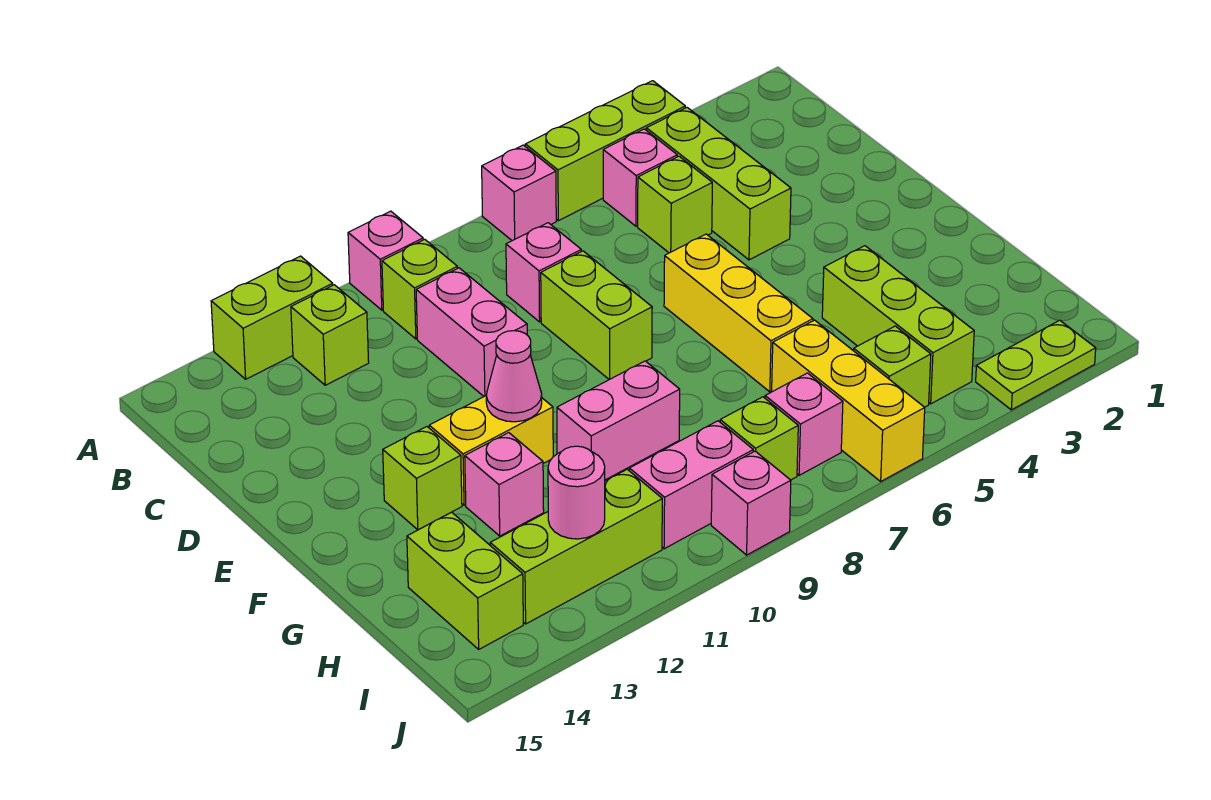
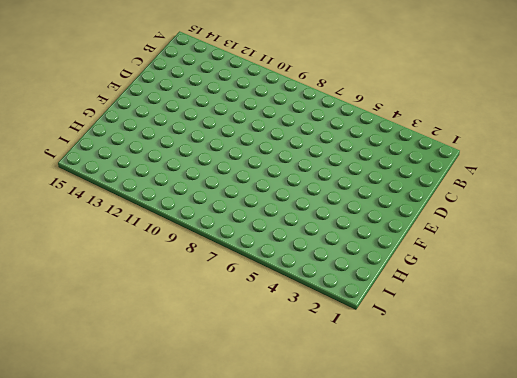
none -> lime brick A4:A6 level 1
none -> pink brick A7 level 1
none -> pink brick A10 level 1

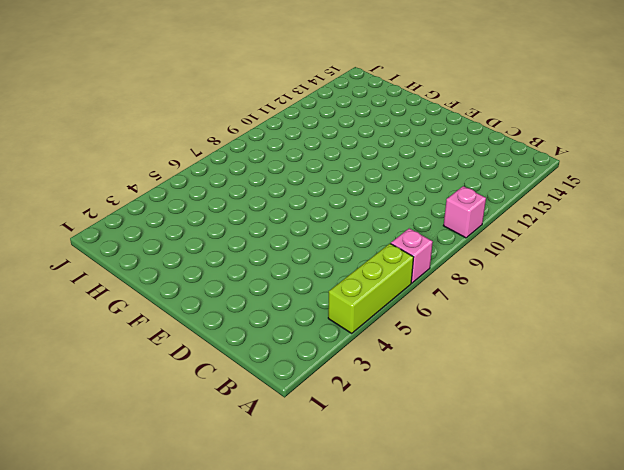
none -> lime brick A12:A13 level 1
none -> lime brick B4:D4 level 1
none -> pink brick B5 level 1

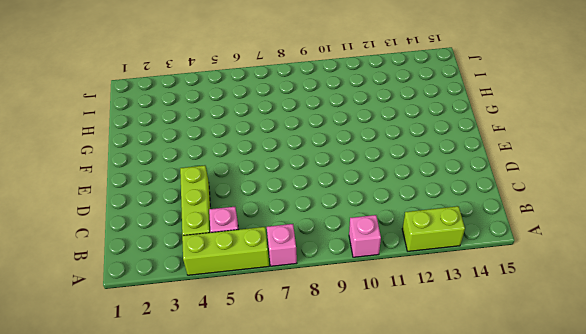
none -> lime brick B10 level 1
none -> lime brick B12 level 1
none -> lime brick C5 level 1

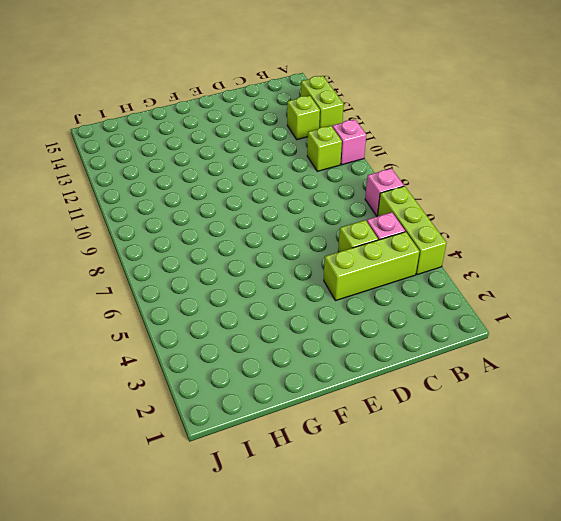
none -> pink brick C8 level 1
none -> pink brick C10:D10 level 1
none -> lime brick D8:E8 level 1

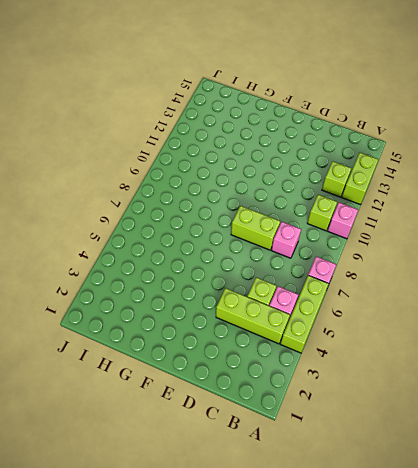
none -> pink brick C10:D10 level 1
none -> yellow brick E6:G6 level 1
none -> yellow brick F11:F12 level 1

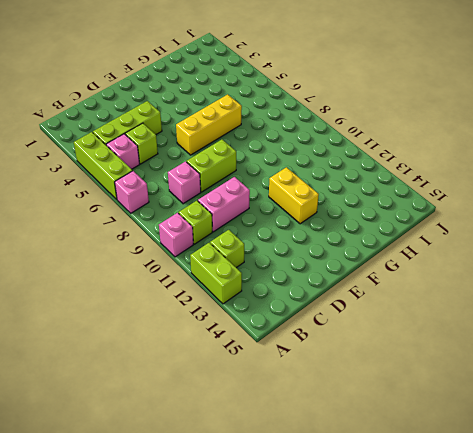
none -> lime brick F13 level 1
none -> lime brick G4:I4 level 1
none -> pink brick G9:G10 level 1

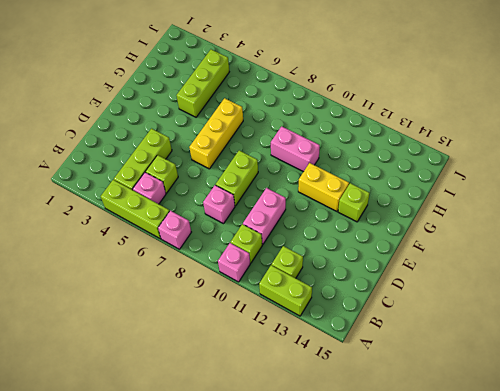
none -> pink brick G12 level 1
none -> yellow brick H6:J6 level 1
none -> lime brick H14:I14 level 1

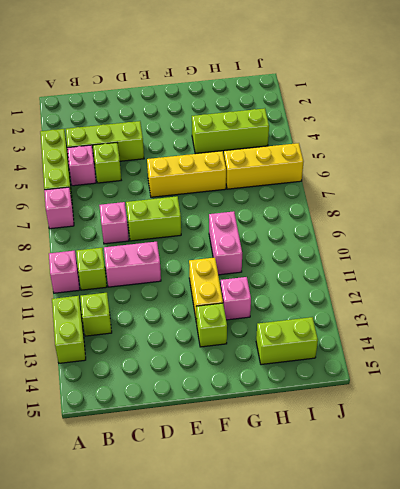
none -> lime brick I5 level 1
none -> pink brick I7 level 1
none -> lime brick I8 level 1

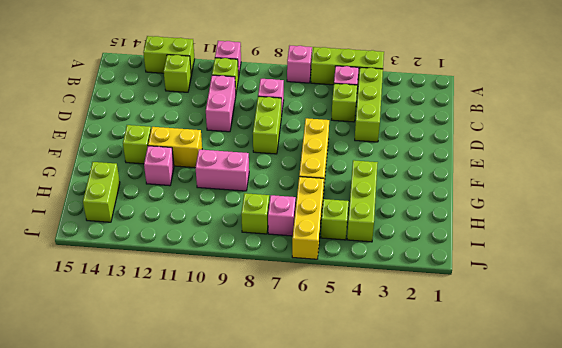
none -> pink brick I9:I10 level 1
none -> lime brick I11:I13 level 1
none -> lime plate J2:J3 level 1

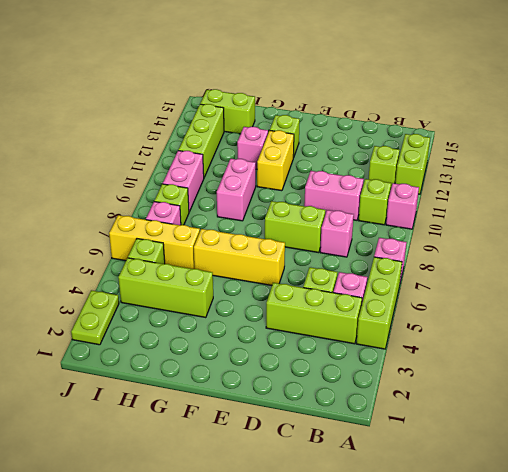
none -> pink brick J9 level 1
none -> pink cone F11 level 2
none -> pink round brick I12 level 2

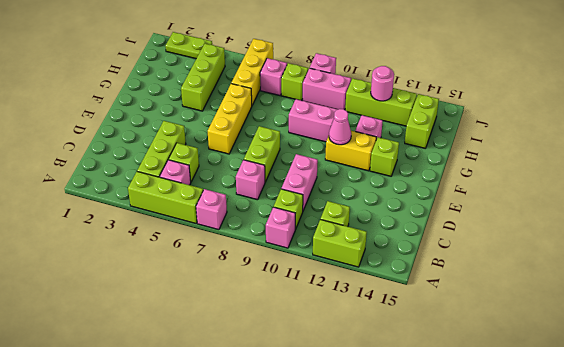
none -> lime brick I5 level 1

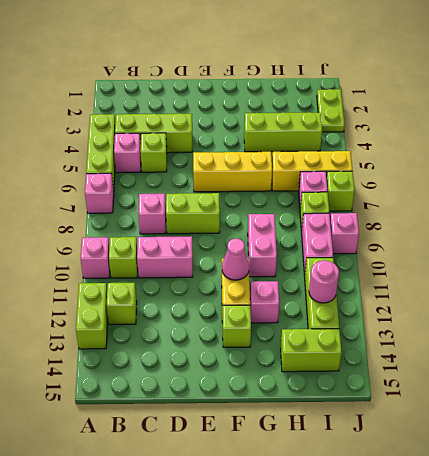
lime brick J7 level 1 -> lime brick I5 level 1

